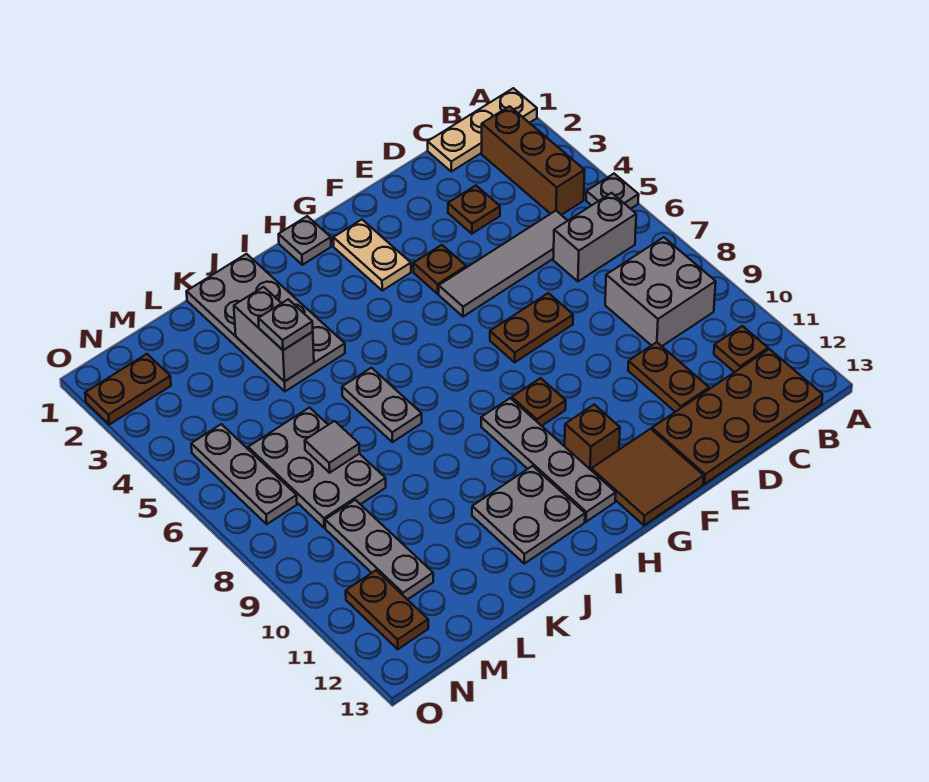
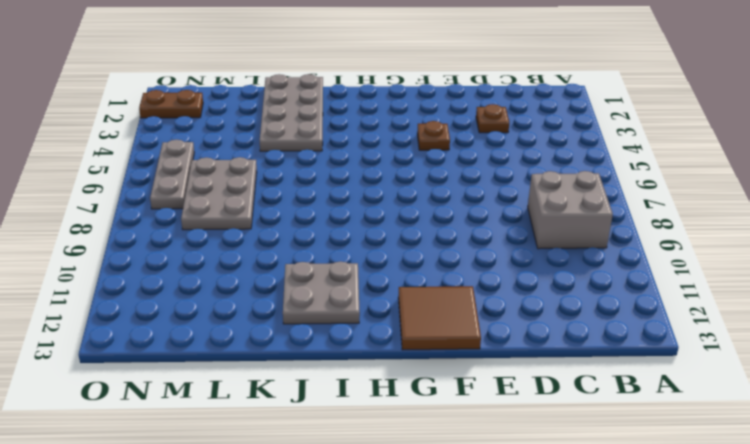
none -> tan plate A1:C1 level 1
none -> grey plate A5 level 1
none -> brown brick B2:B4 level 1

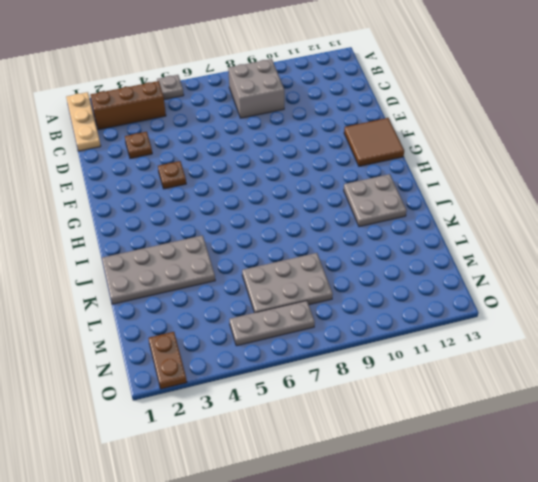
none -> grey brick B6:C6 level 1
none -> brown plate B11 level 1
none -> brown plate B12:E13 level 1

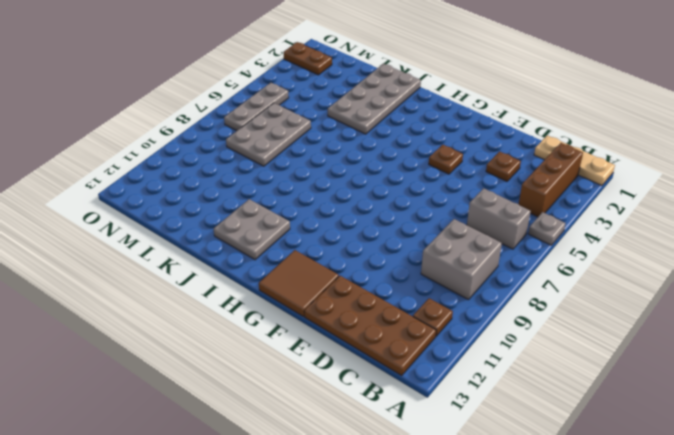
none -> grey tile C5:F5 level 1
none -> brown plate D10:D11 level 1
none -> brown plate E7:F7 level 1

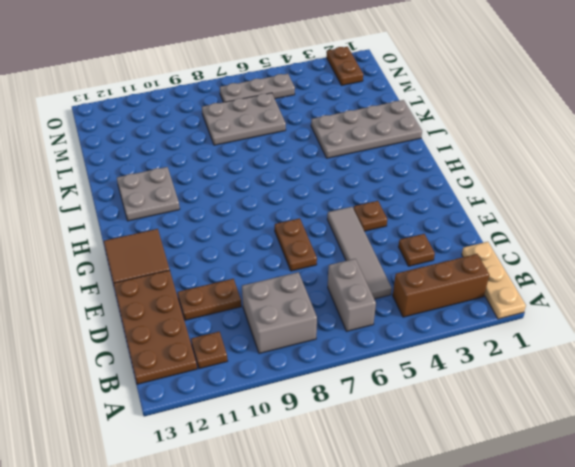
none -> grey plate A5 level 1
none -> tan plate G2:G3 level 1
none -> brown plate G9 level 1

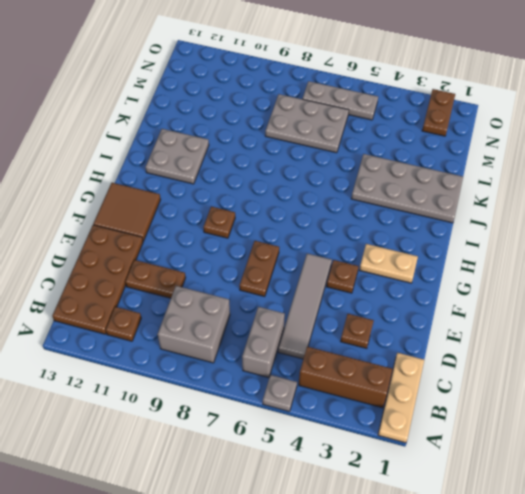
none -> brown brick G11 level 1
none -> grey plate H1 level 1
none -> grey plate H9:H12 level 1

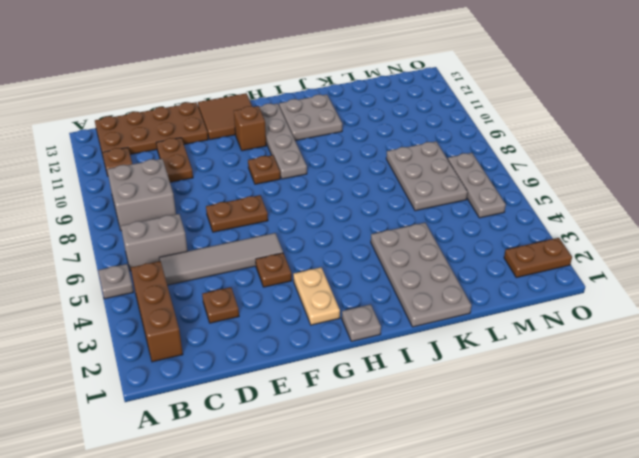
none -> tan plate A1:C1 level 1
none -> grey plate J6:J7 level 1
none -> grey plate M9:M11 level 1

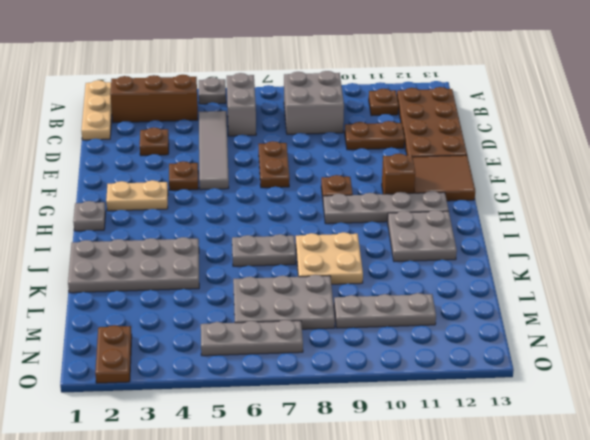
tan plate J8:K9 level 1 -> none
none -> brown plate N11:N12 level 1
none -> grey brick K3:K4 level 2
none -> grey tile L7 level 2

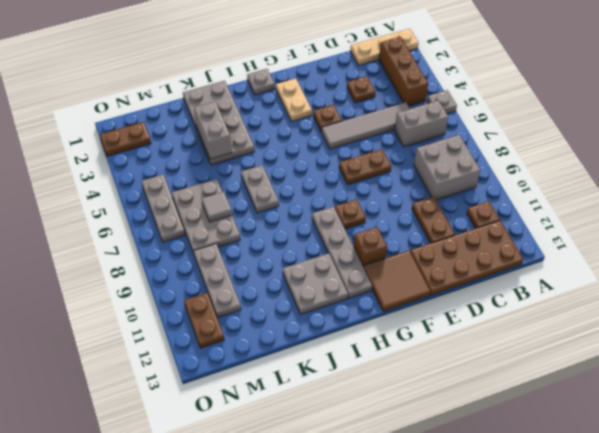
none -> grey plate K4 level 3

